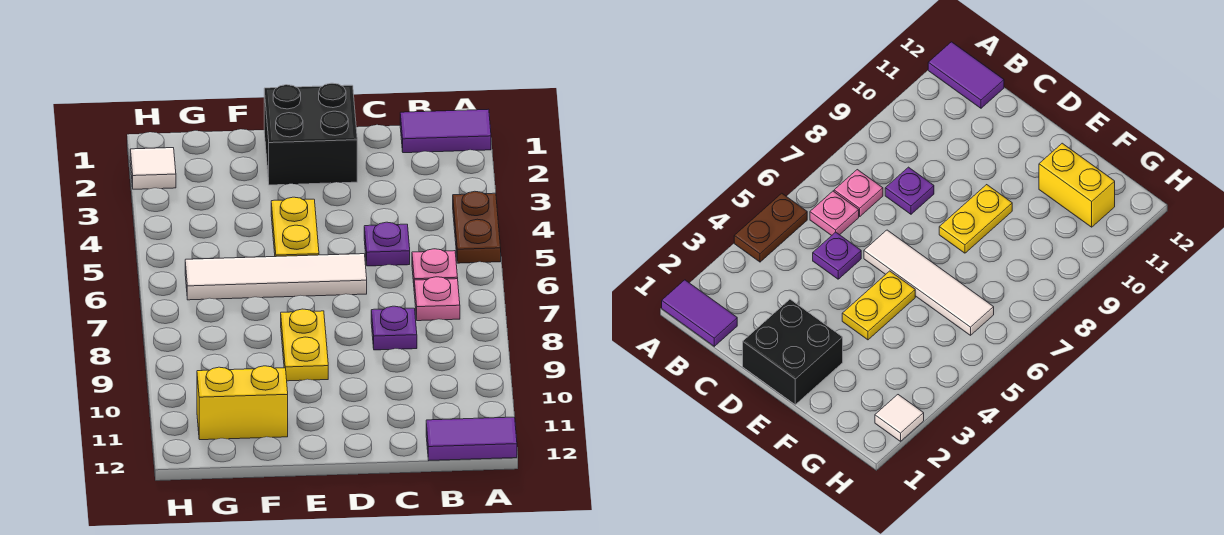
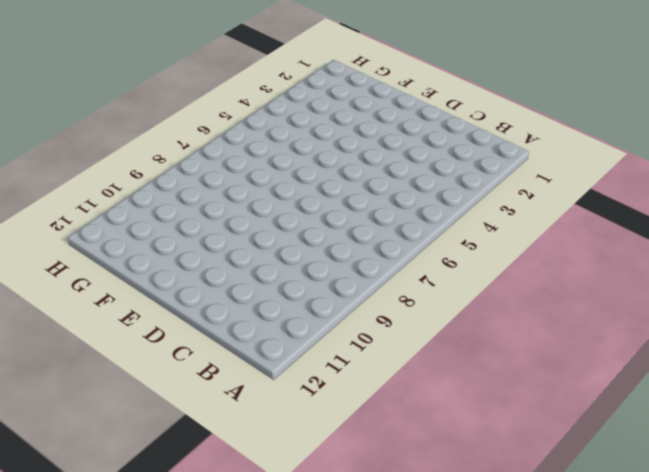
none -> purple tile A1:B1 level 1
none -> brown plate A4:A5 level 1
none -> purple tile A12:B12 level 1

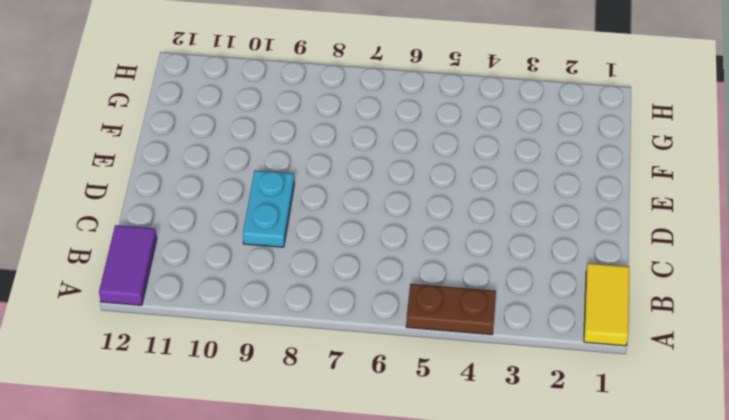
yellow tile A1:B1 level 1 -> purple tile A1:B1 level 1
cyan plate C9:D9 level 1 -> none
none -> pink plate B6 level 1
none -> pink plate B7 level 1
none -> purple plate C5 level 1

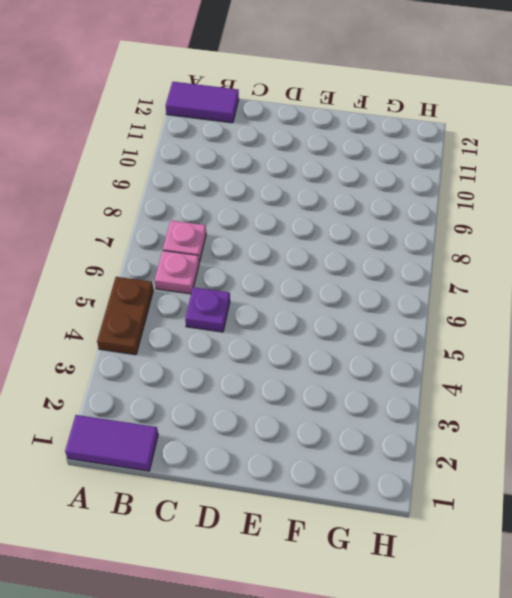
none -> purple plate C8 level 1
none -> black brick D1:E2 level 1
none -> white tile D6:G6 level 1

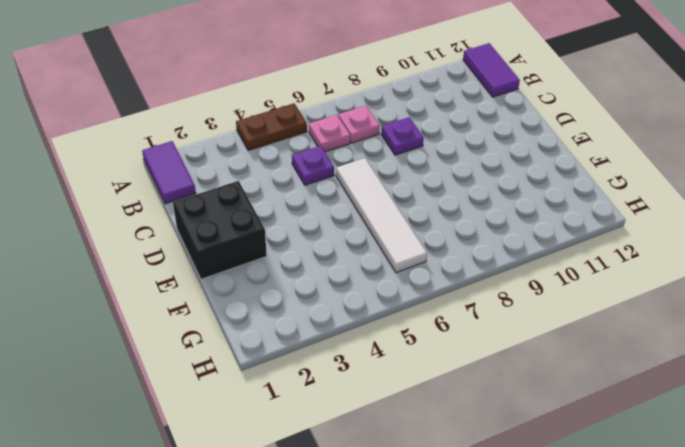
none -> yellow plate E4:E5 level 1
none -> yellow plate E8:E9 level 1
none -> yellow brick F11:G11 level 1

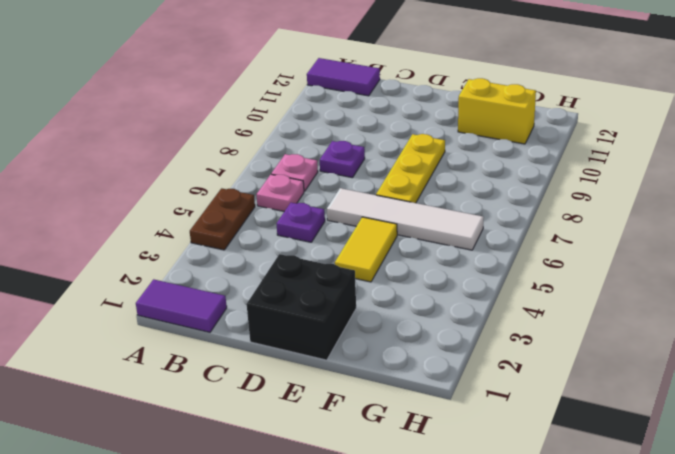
yellow tile E4:E5 level 1 -> yellow plate E4:E5 level 1
yellow plate E7:E9 level 1 -> yellow plate E8:E9 level 1
none -> white tile H2 level 1

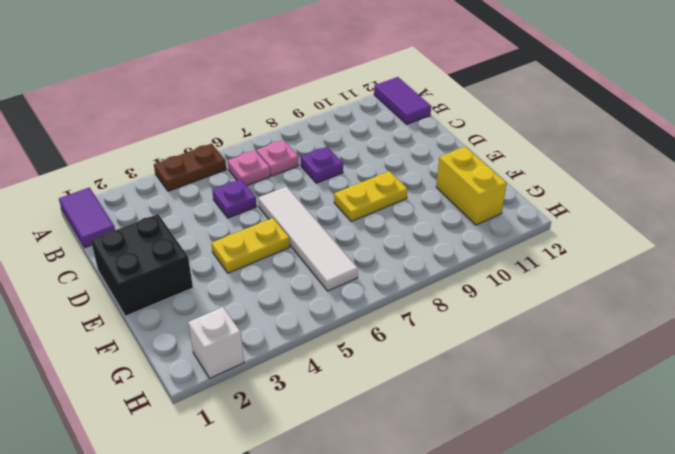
white brick H2 level 1 -> white tile H2 level 1

